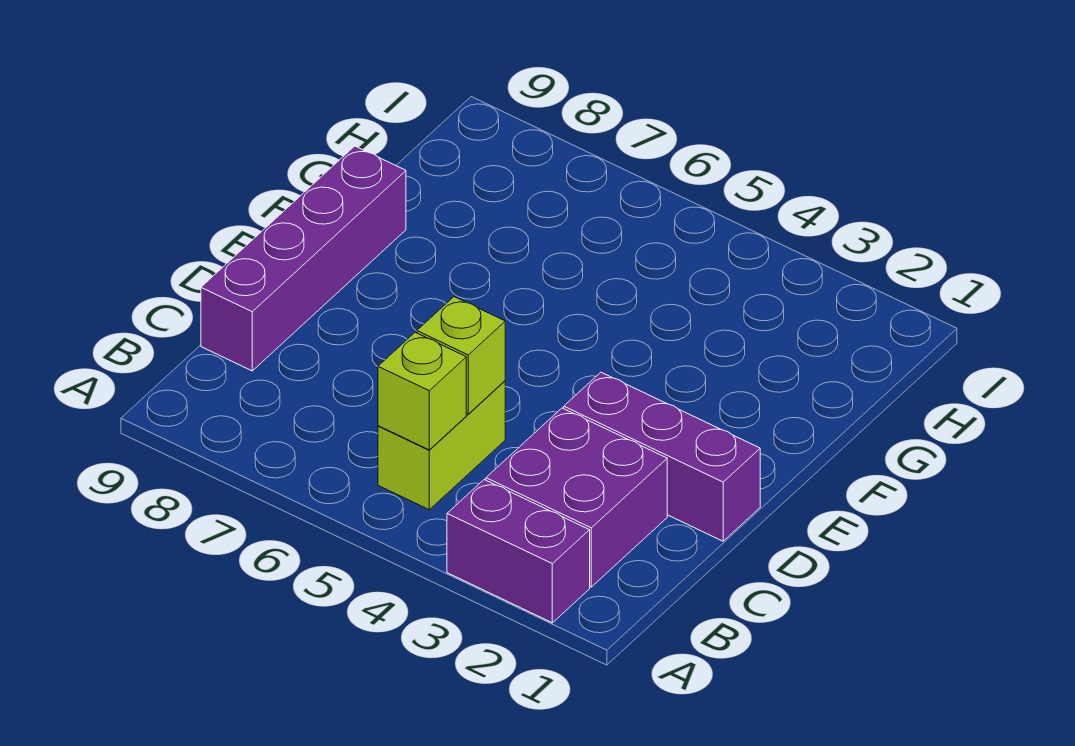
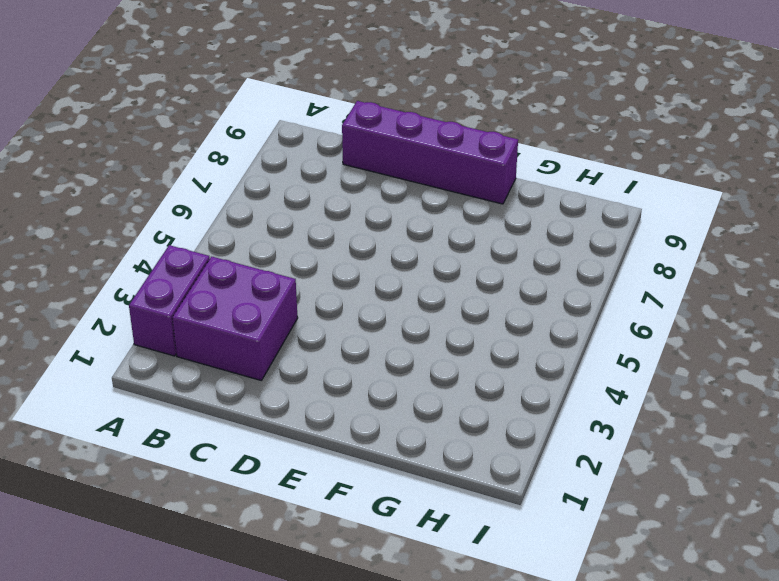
none -> lime brick B5:C5 level 1
none -> purple brick D1:D3 level 1

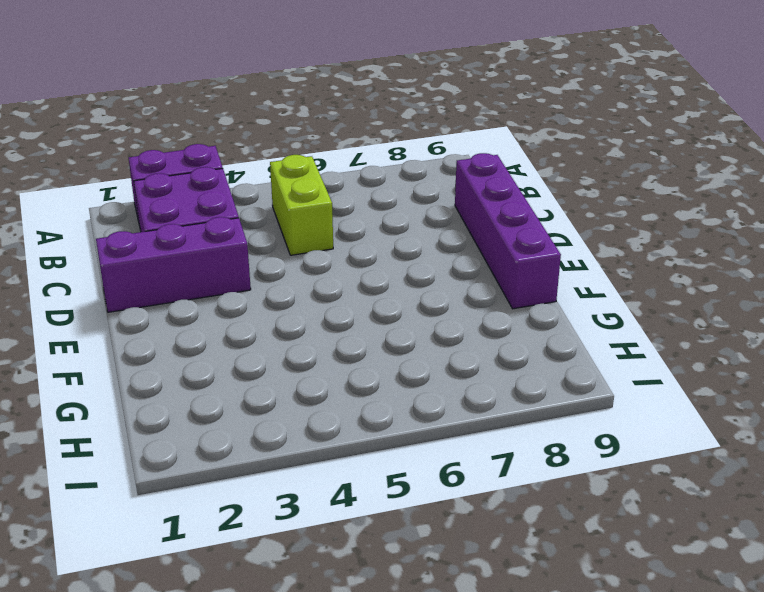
none -> lime brick B5 level 2
none -> lime brick C5 level 2

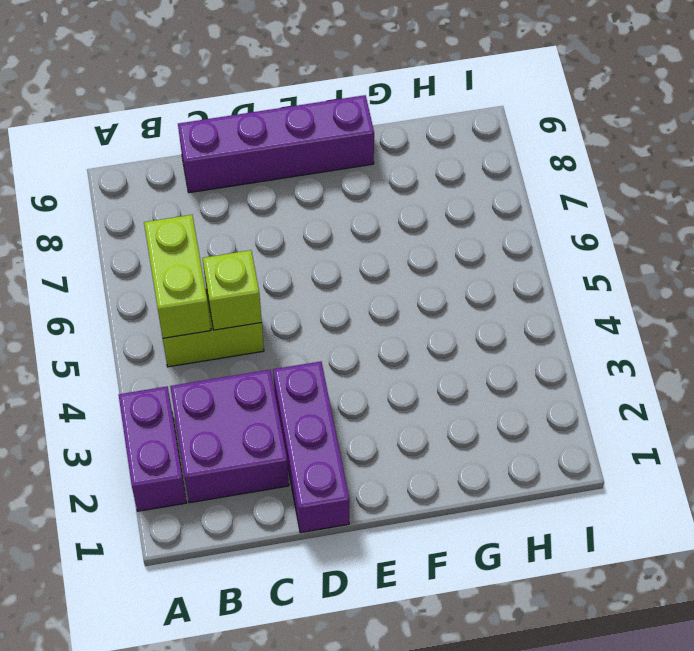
lime brick B5:B6 level 2 -> lime brick B5 level 2

